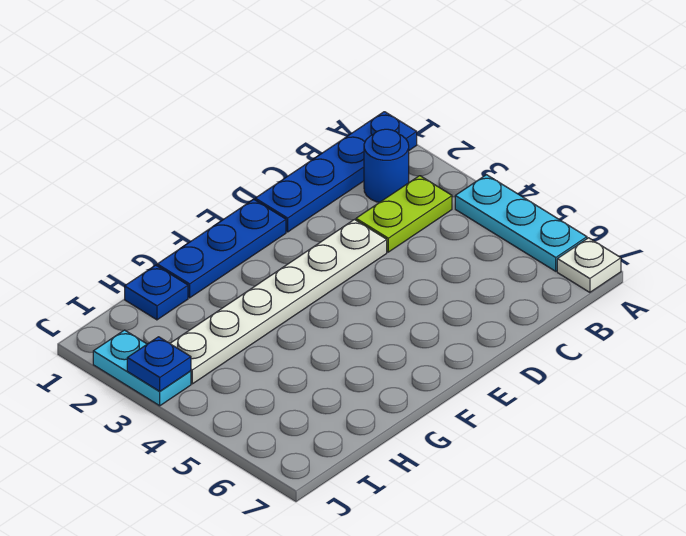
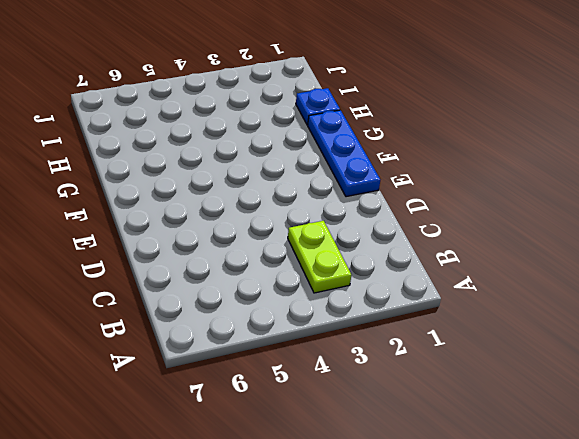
none -> blue plate A1:D1 level 1
none -> cyan plate A4:A6 level 1

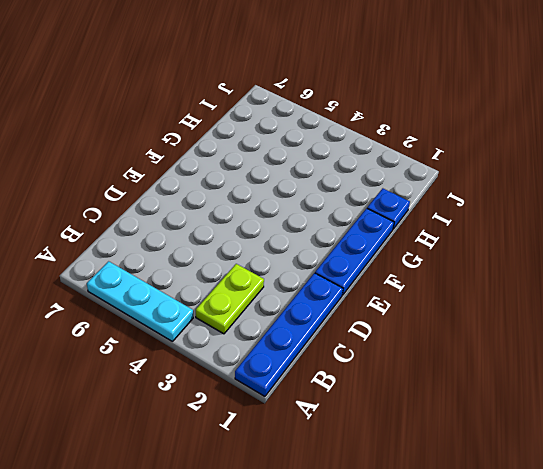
none -> white plate A7 level 1
none -> blue round brick B2 level 1

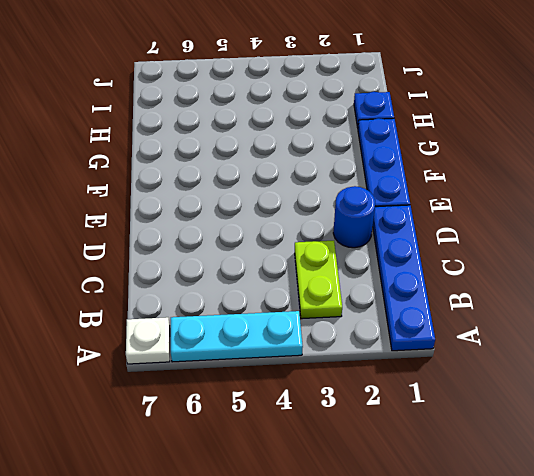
blue round brick D2 level 1 -> blue round brick B2 level 1
none -> white plate D3:I3 level 1
none -> cyan plate J2:J3 level 1

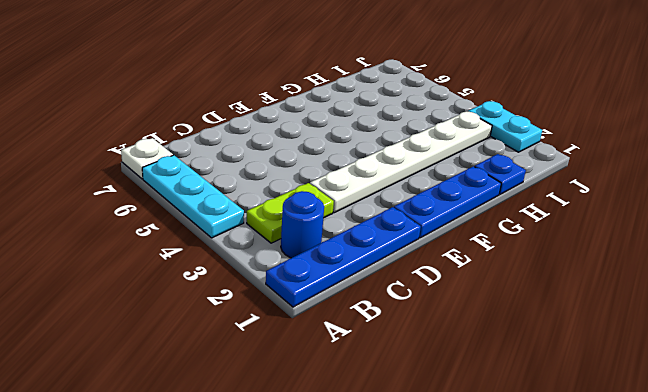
none -> blue plate J3 level 2

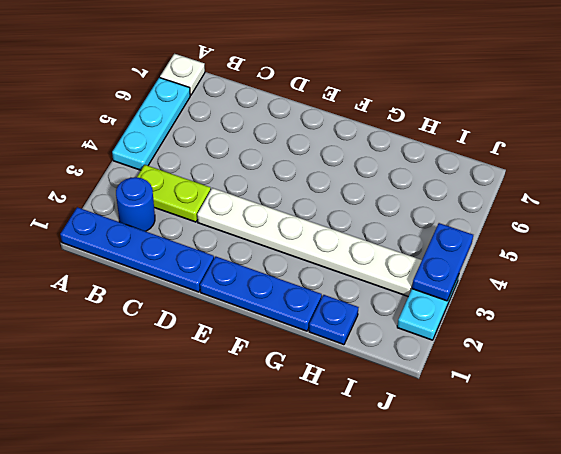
blue plate J3:J4 level 2 -> blue plate J3 level 2

